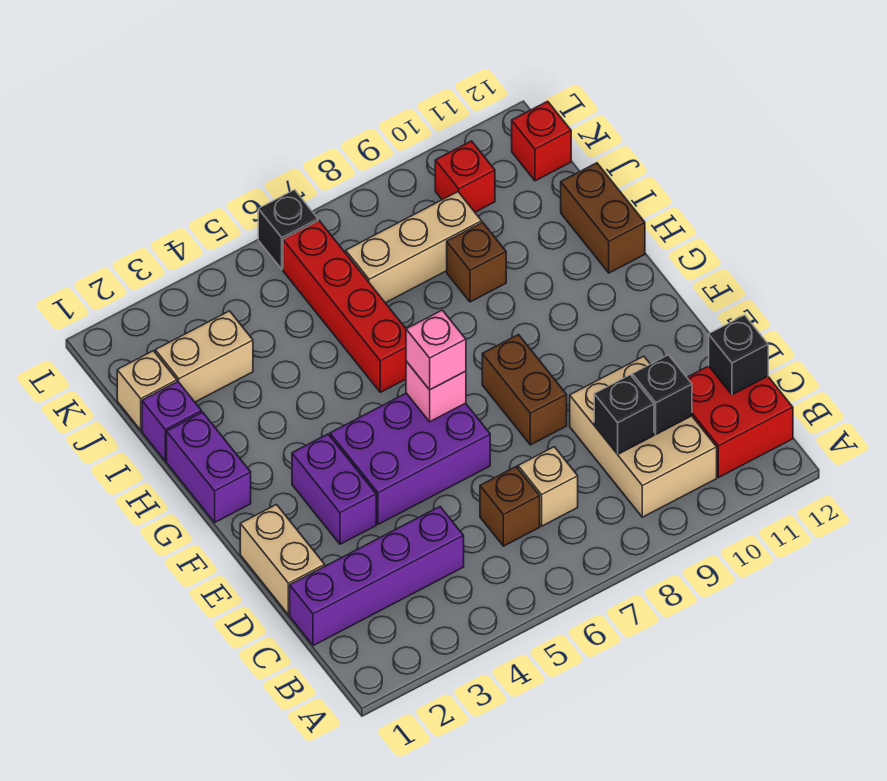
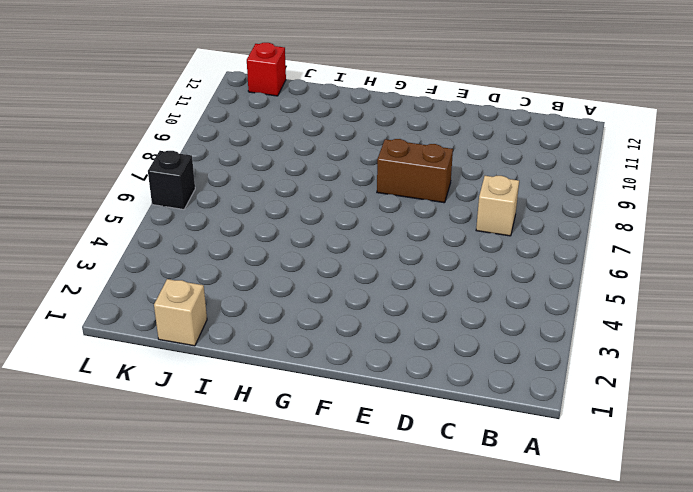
none -> tan brick B9:D10 level 1
none -> red brick B11:C12 level 1
none -> purple brick C1:C4 level 1

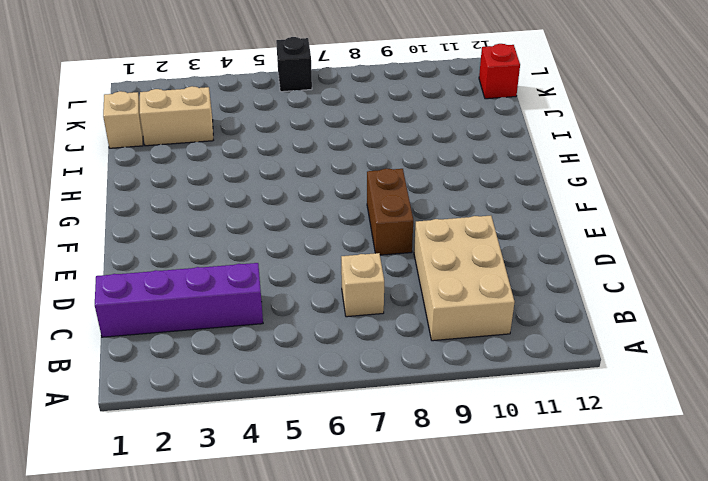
none -> red brick B11:C12 level 1
none -> brown brick C6 level 1
none -> tan brick D1:E1 level 1

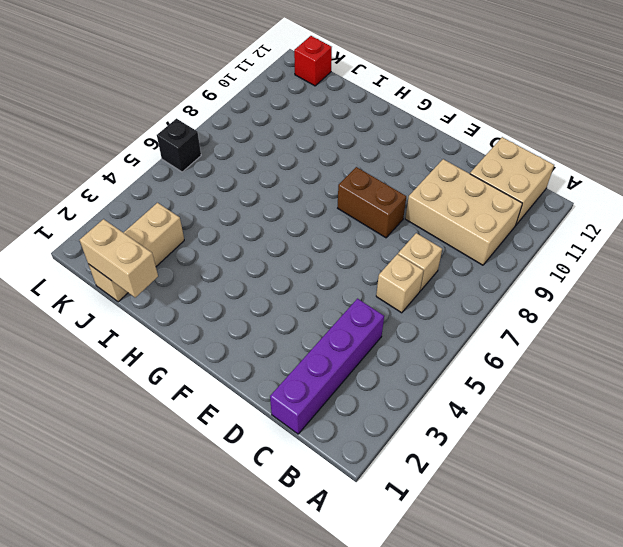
tan brick B11:C12 level 1 -> red brick B11:C12 level 1
tan brick C6 level 1 -> brown brick C6 level 1
tan brick I1:J1 level 2 -> tan brick D1:E1 level 1
none -> purple brick E3:F3 level 1
none -> purple brick E4:F6 level 1
none -> purple brick G1:H1 level 1

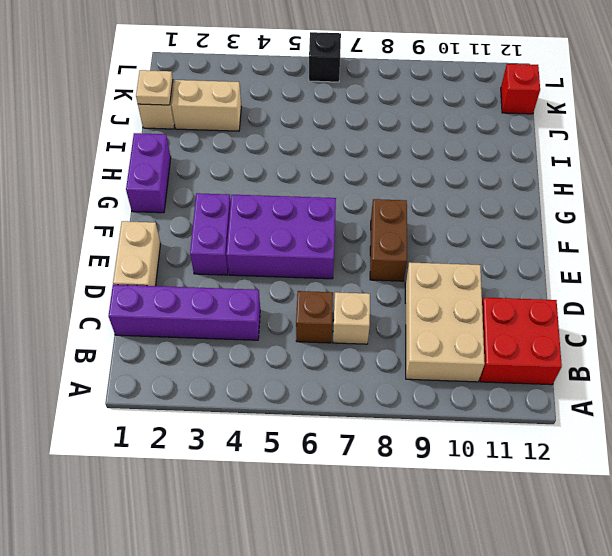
tan plate J1 level 2 -> none
none -> red brick H6:K6 level 1
none -> brown brick H12:I12 level 1
none -> purple brick I1 level 1

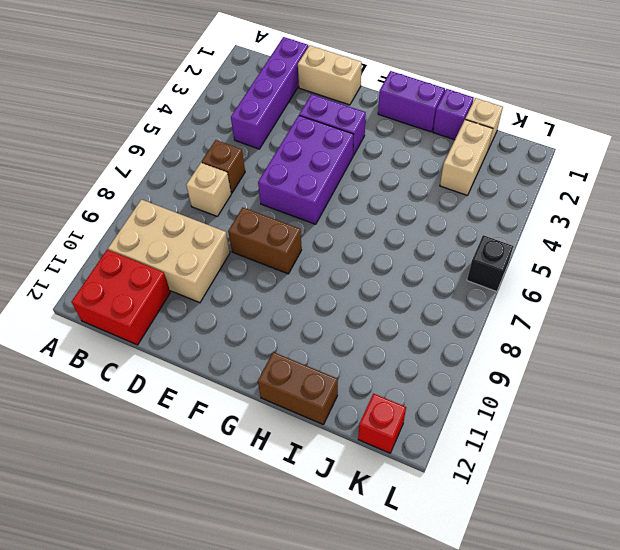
none -> red brick H6:K6 level 1
none -> brown brick I9 level 1
none -> tan brick J7:J9 level 1

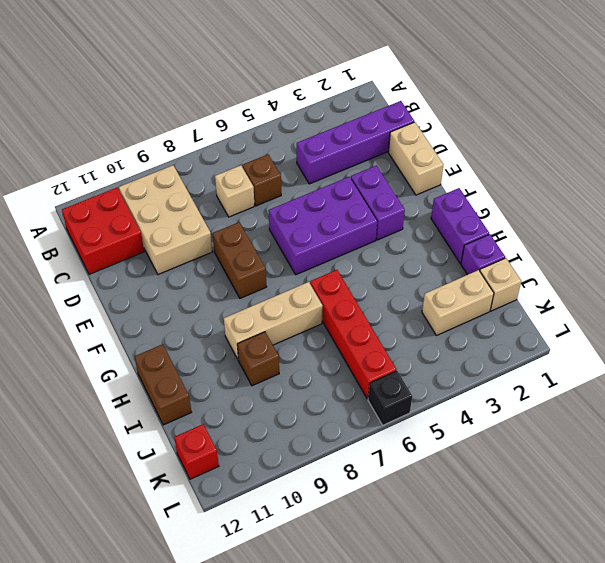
tan brick H7:H9 level 1 -> tan brick J7:J9 level 1
none -> red brick K10 level 1
none -> black brick C9 level 2
none -> black brick C10 level 2

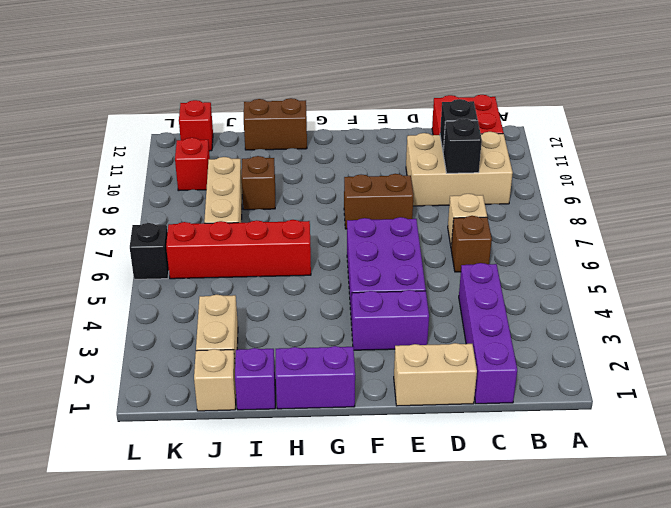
none -> black brick C12 level 2
none -> pink brick F6 level 2
none -> pink brick F6 level 3

